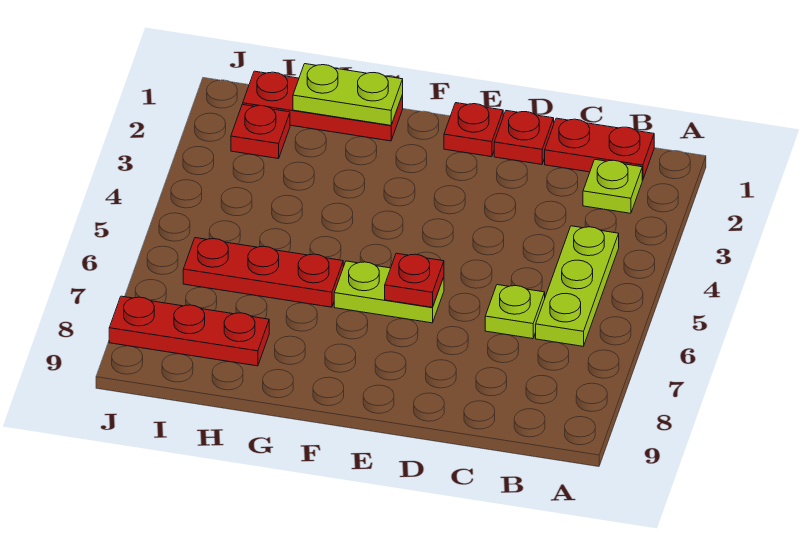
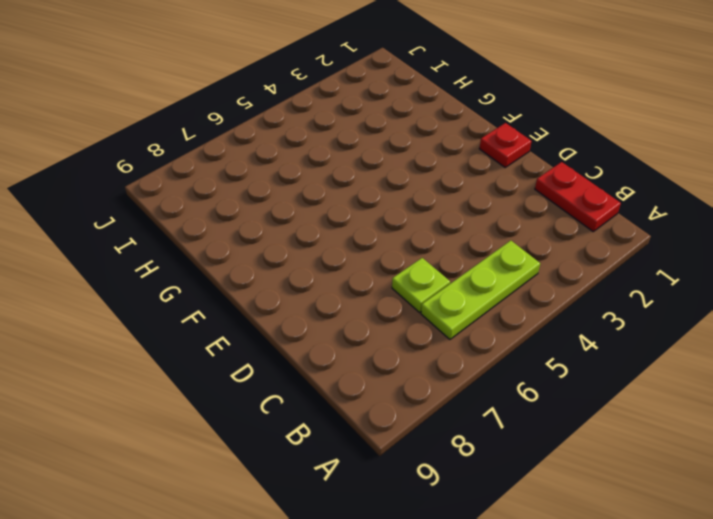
none -> lime plate B2 level 1
none -> red plate D1 level 1
none -> lime plate E6:F6 level 1

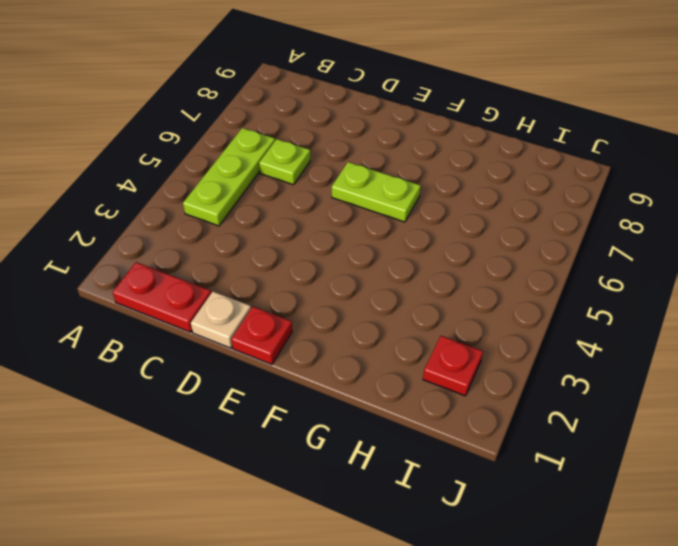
tan plate D1 level 1 -> red plate D1 level 1
none -> lime plate B2 level 1
none -> red plate G1:I1 level 1
none -> red plate G6:I6 level 1

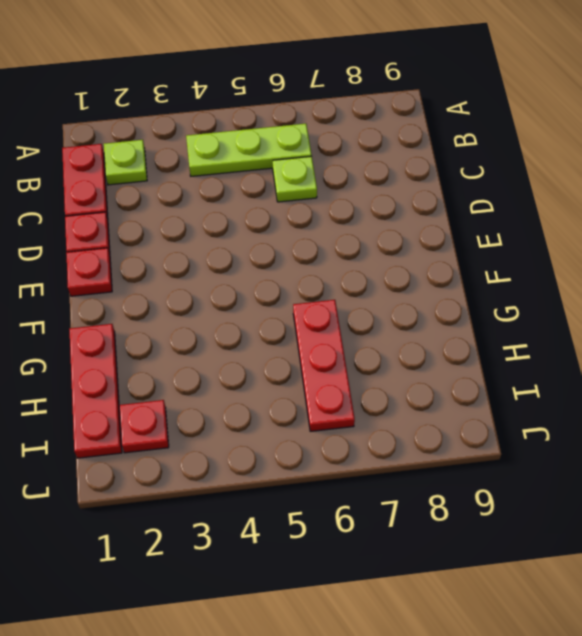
none -> lime plate E6:F6 level 1
none -> red plate H8:J8 level 1
none -> red plate E6 level 2

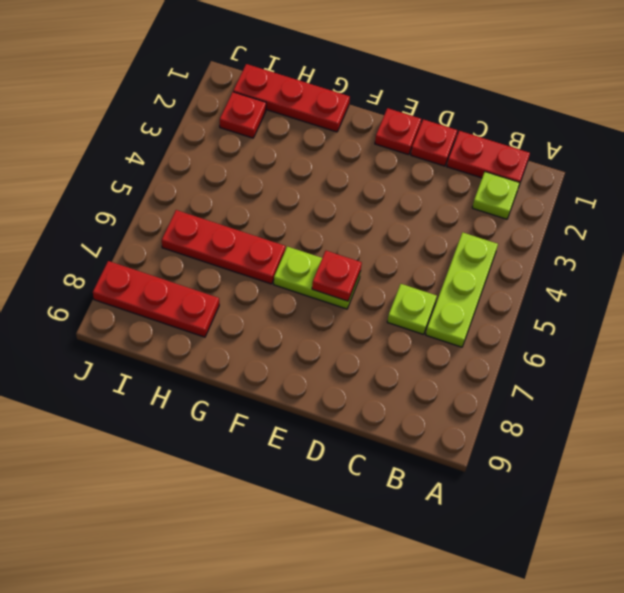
none -> lime plate G1:H1 level 2

